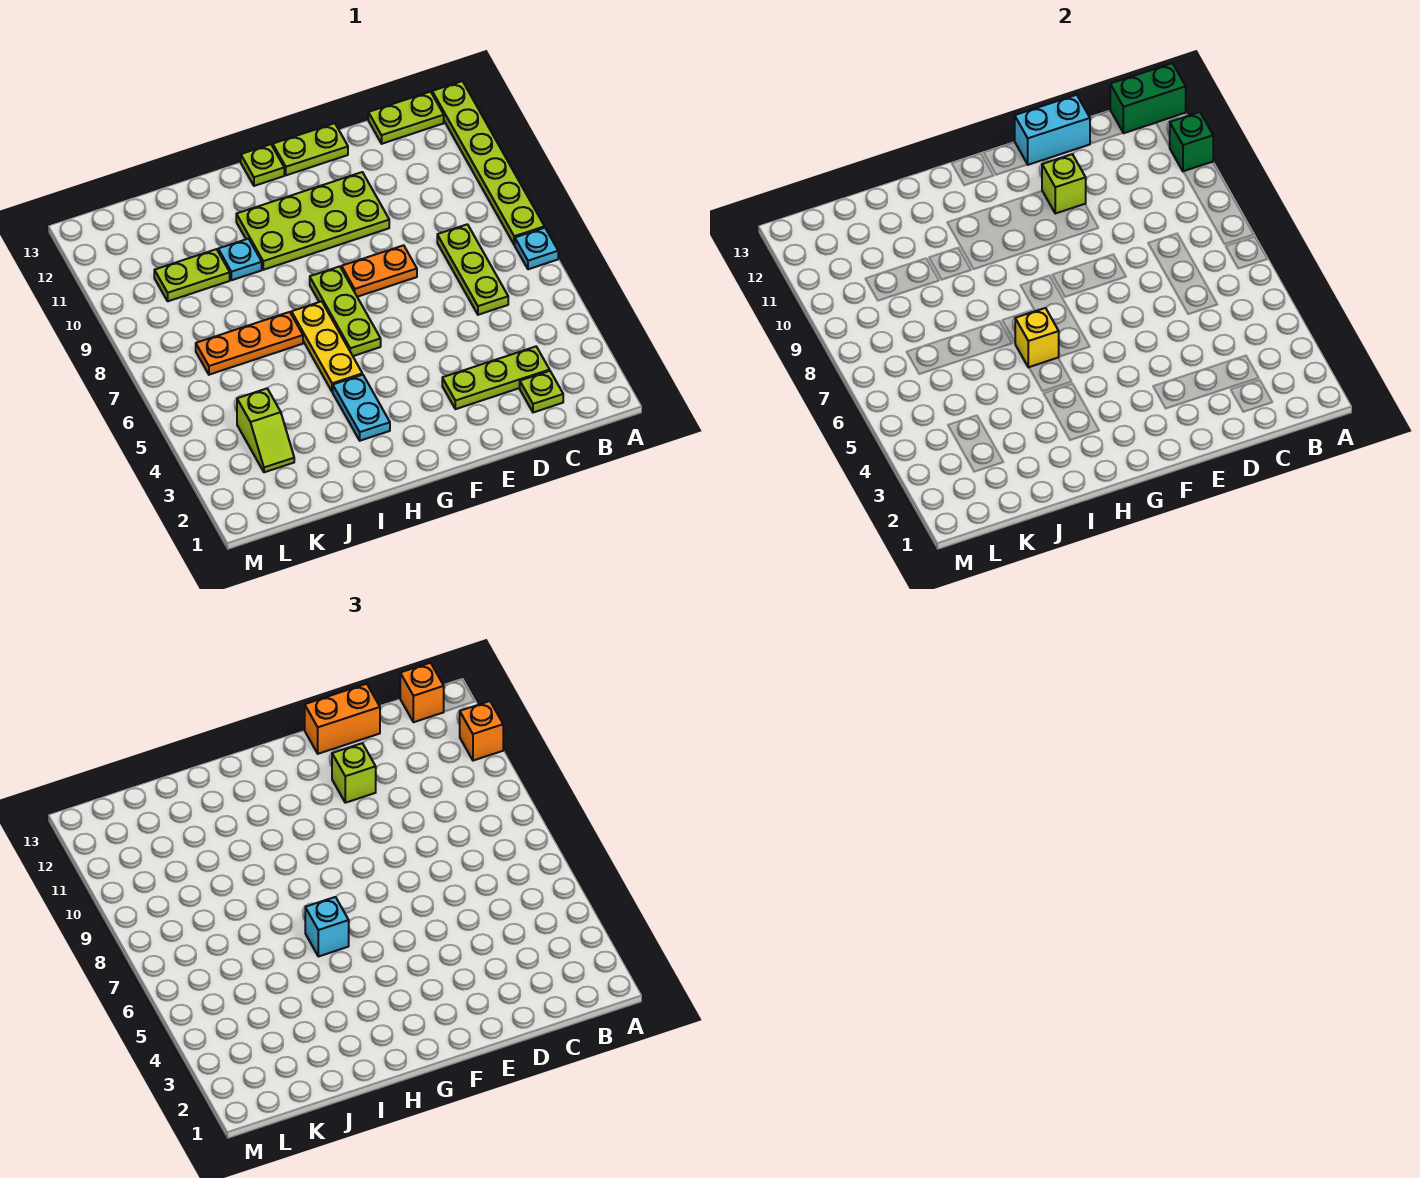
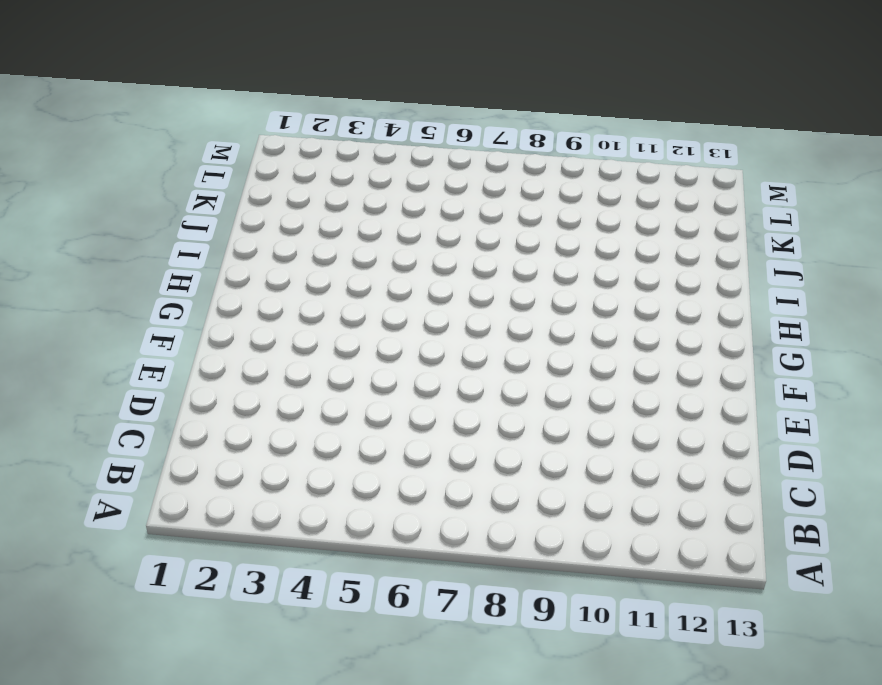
none -> cyan plate A7 level 1
none -> lime plate A8:A13 level 1
none -> lime plate B13:C13 level 1

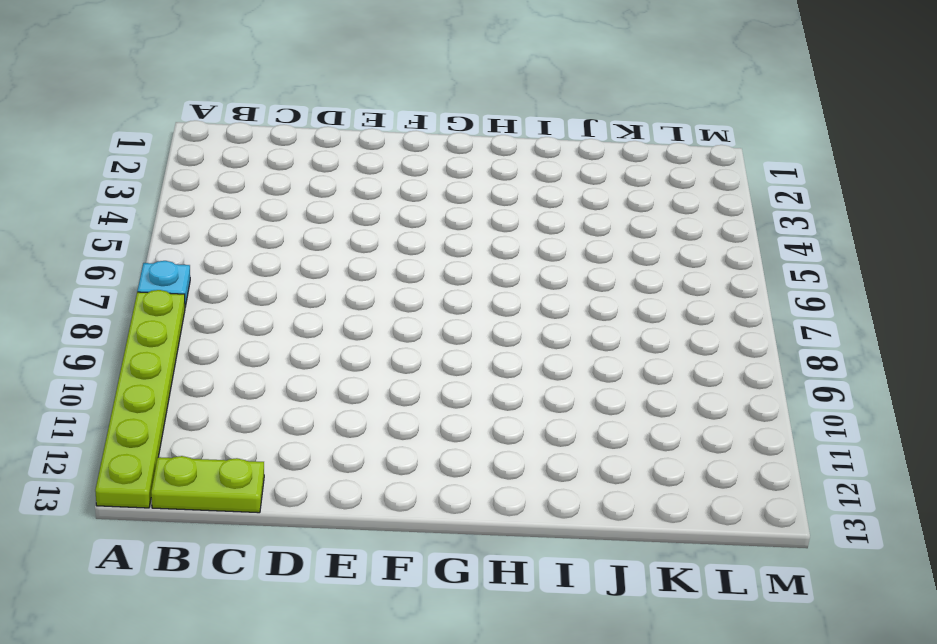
none -> lime plate C2 level 1
none -> lime plate C3:E3 level 1
none -> lime plate C6:C8 level 1

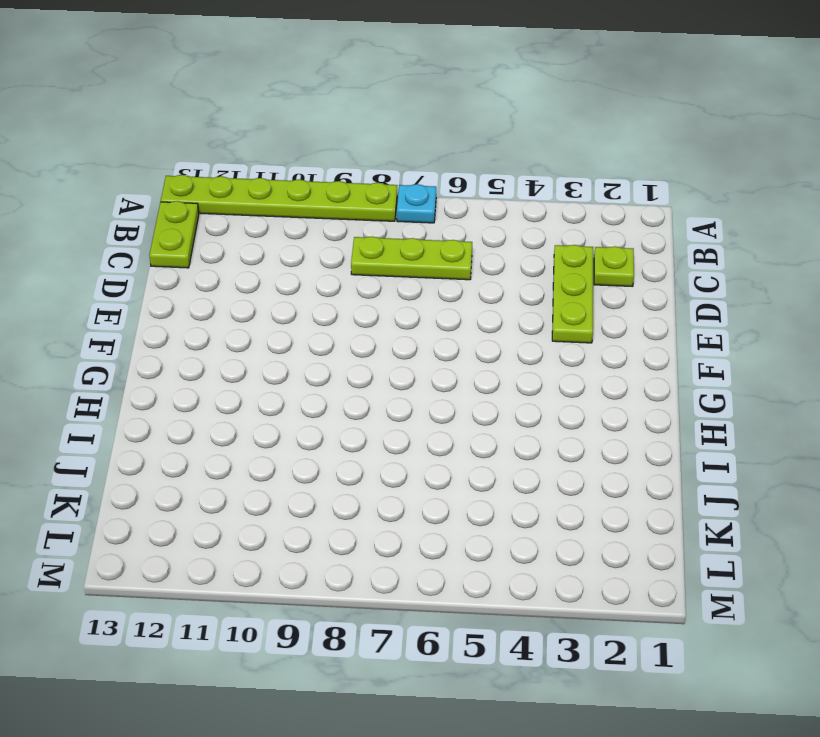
none -> orange plate E8:F8 level 1
none -> lime plate E10:H11 level 1
none -> lime plate E13:F13 level 1

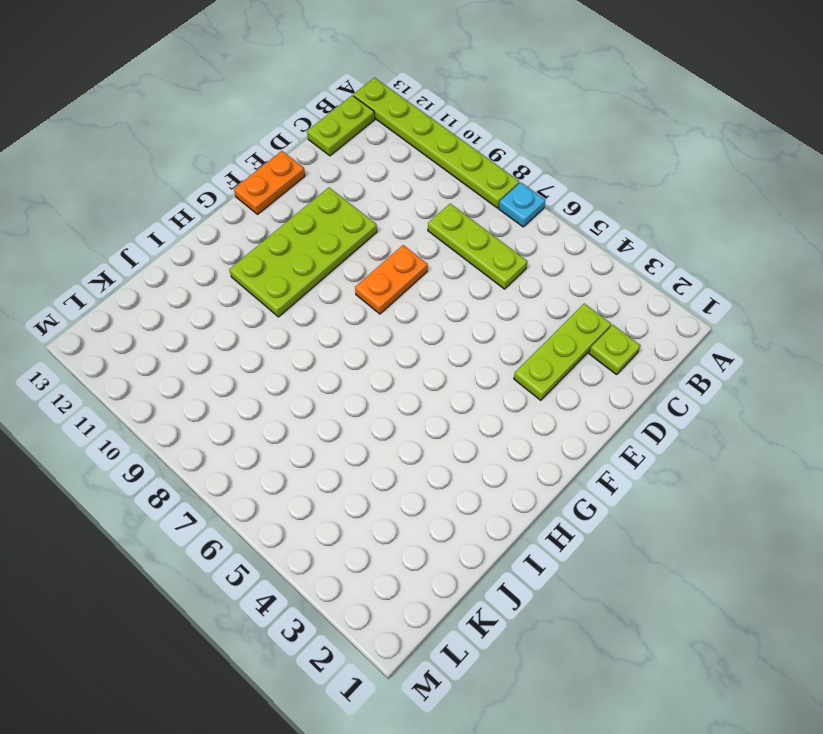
orange plate E13:F13 level 1 -> lime plate E13:F13 level 1
none -> lime plate G6:G8 level 1
none -> lime plate G13 level 1
none -> cyan plate H3:H4 level 1

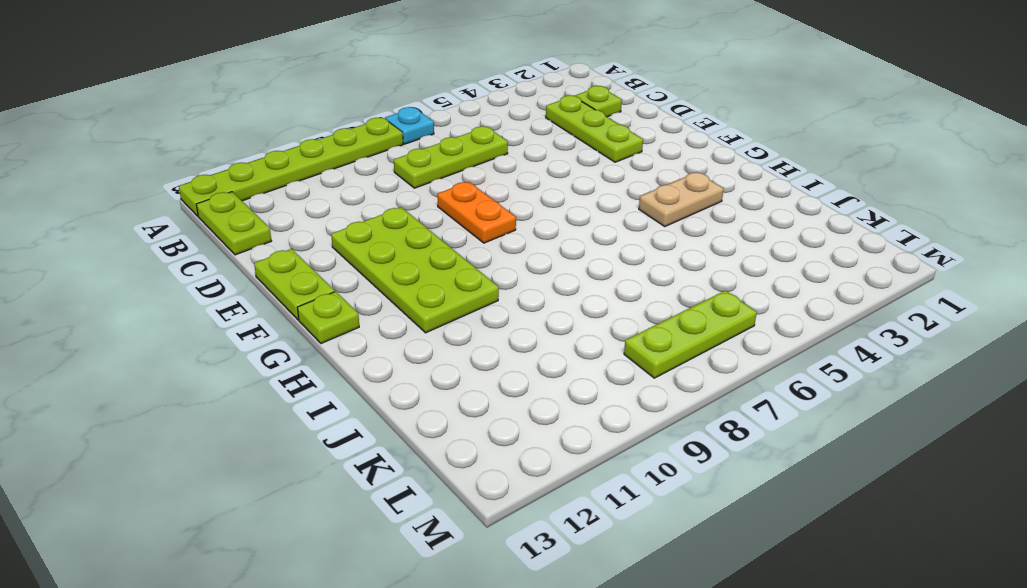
tan plate H3:H4 level 1 -> cyan plate H3:H4 level 1
lime plate L6:L8 level 1 -> lime plate G6:G8 level 1
none -> yellow plate H5:H7 level 1
none -> orange plate I7:K7 level 1
none -> cyan plate I10 level 1

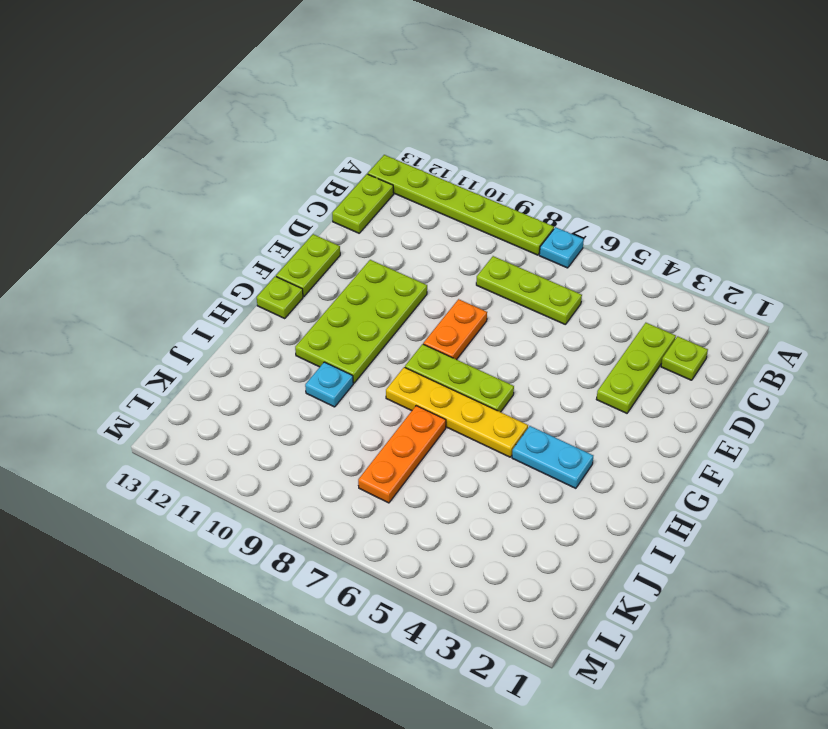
yellow plate H5:H8 level 1 -> yellow plate H5:H7 level 1
none -> lime plate J10:K10 level 1
none -> lime slope K3:K4 level 1 top 4
none -> green brick A11 level 2

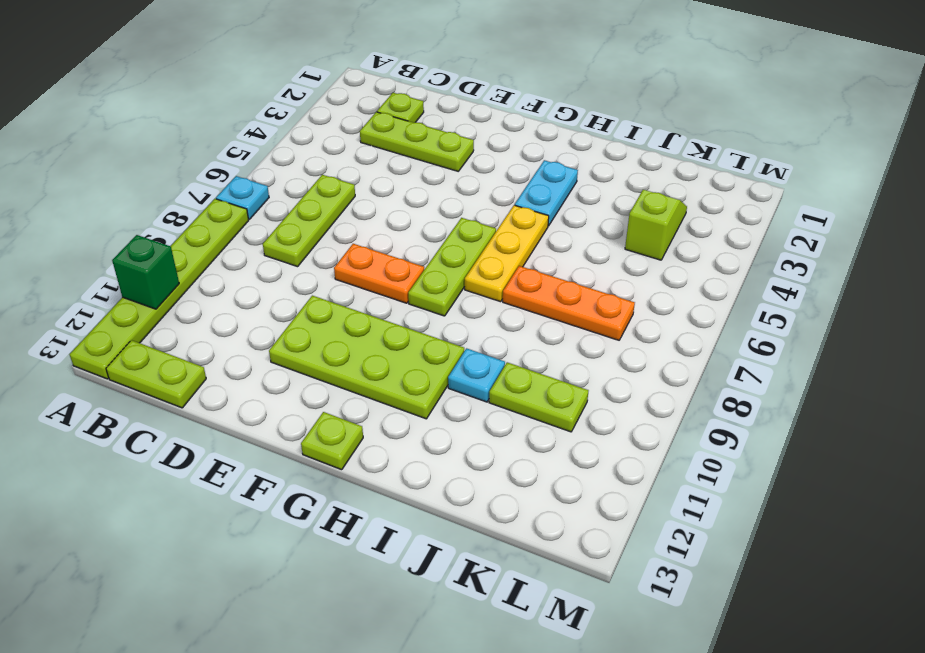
none -> lime plate E13:F13 level 1
none -> green brick A13:B13 level 2
none -> cyan brick D13:E13 level 2

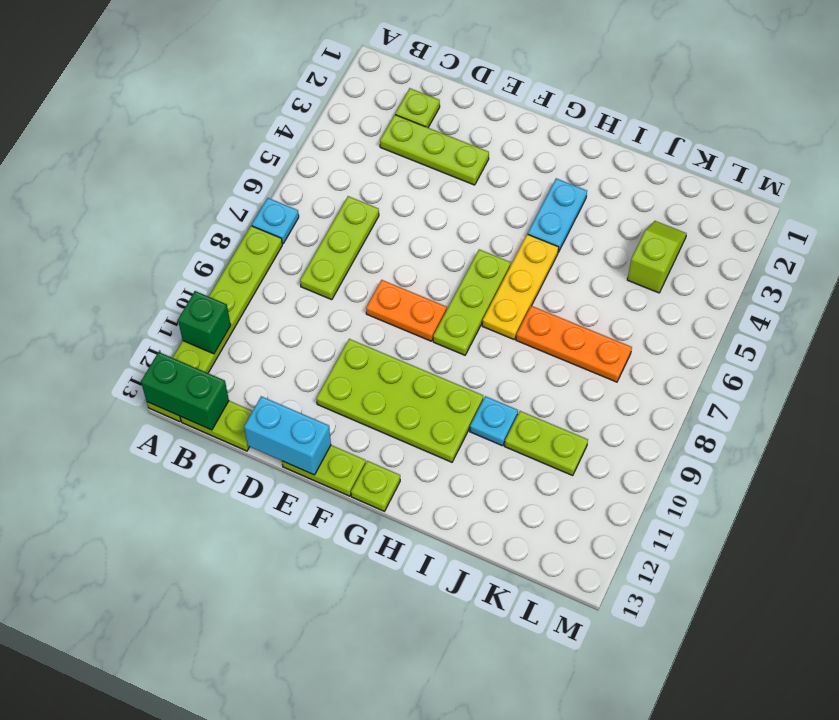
none -> lime brick E11 level 2
none -> yellow brick H6 level 2
none -> orange brick A11 level 3

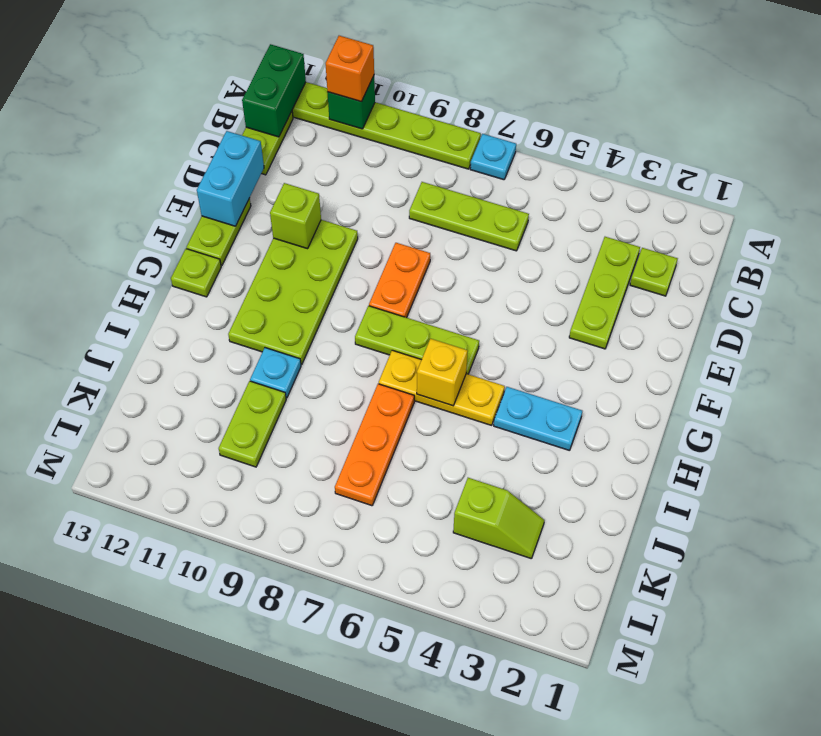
none -> orange brick B13 level 3
none -> orange brick D13:E13 level 3
none -> lime brick E11 level 3

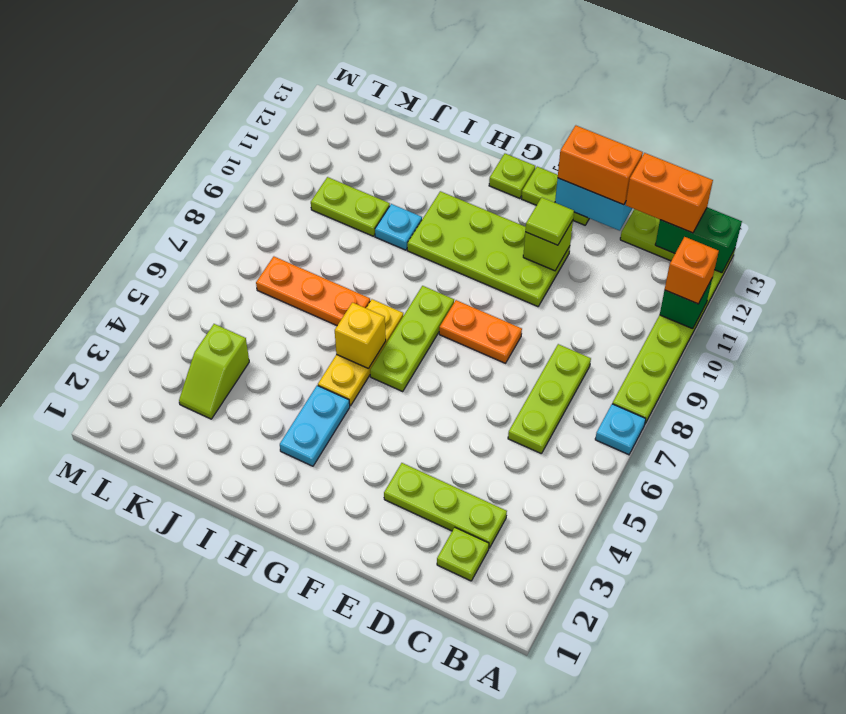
orange brick B13:C13 level 3 -> orange brick B13 level 3
lime tile E11 level 3 -> lime brick E11 level 3
none -> cyan brick H6 level 3

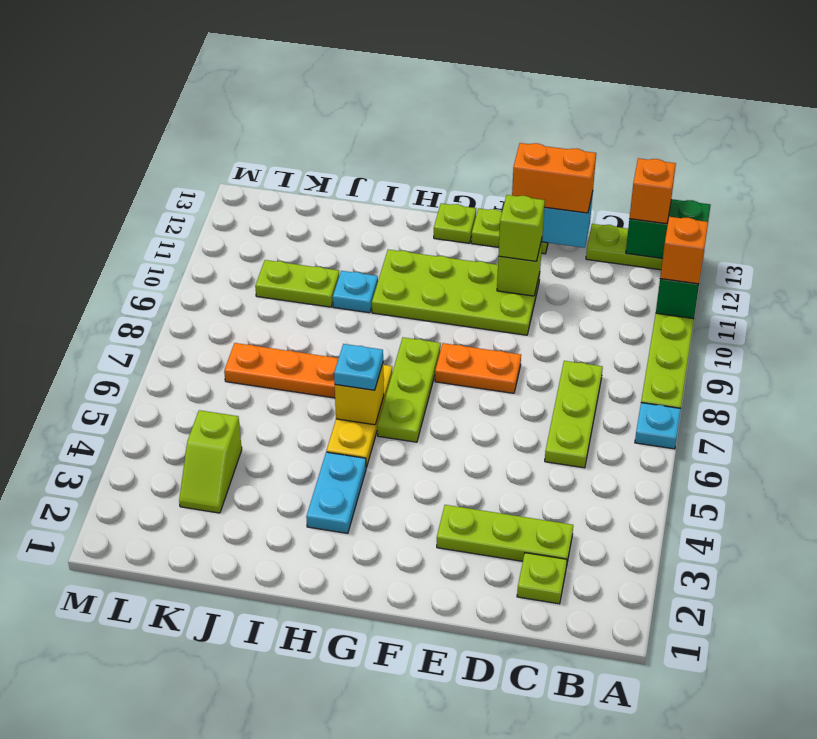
cyan plate H6 level 3 -> cyan brick H6 level 3

